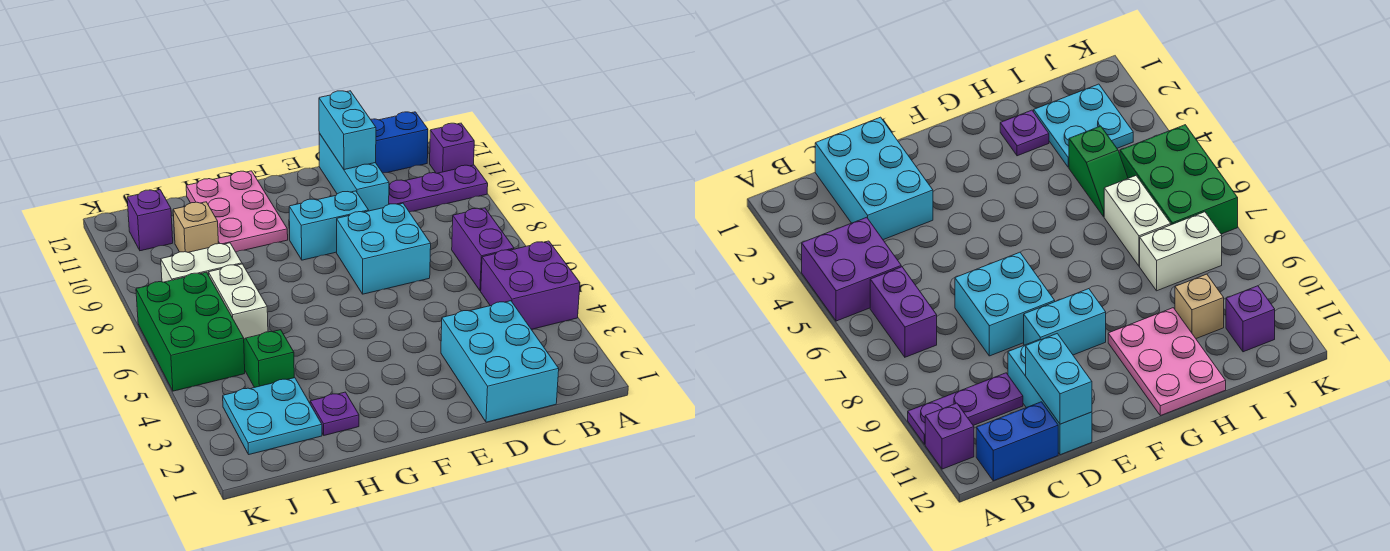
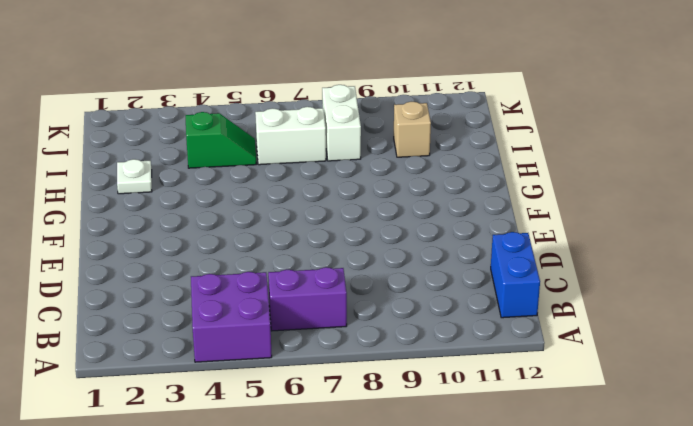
white plate H2 level 1 -> purple plate H2 level 1
none -> purple plate A10:C10 level 1
none -> purple brick A11 level 1
none -> cyan brick C1:D3 level 1

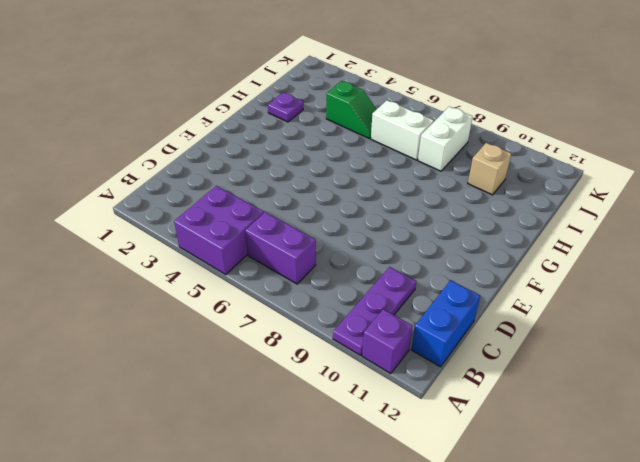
none -> cyan brick C1:D3 level 1
none -> cyan brick D7:E8 level 1
none -> cyan brick D10:D12 level 1

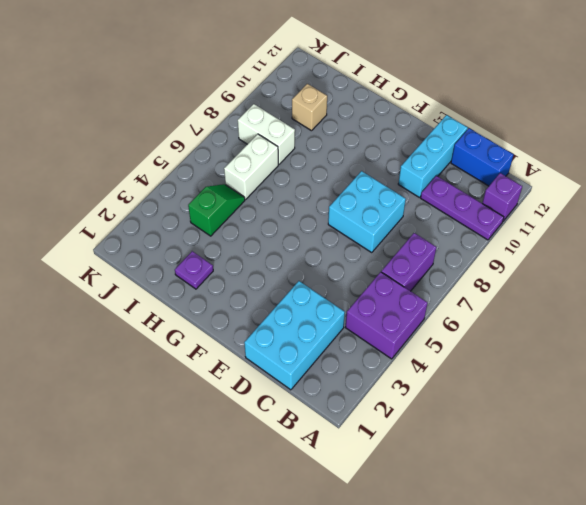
none -> cyan brick E9:F9 level 1
none -> pink plate G10:H12 level 1
none -> cyan plate I2:J3 level 1

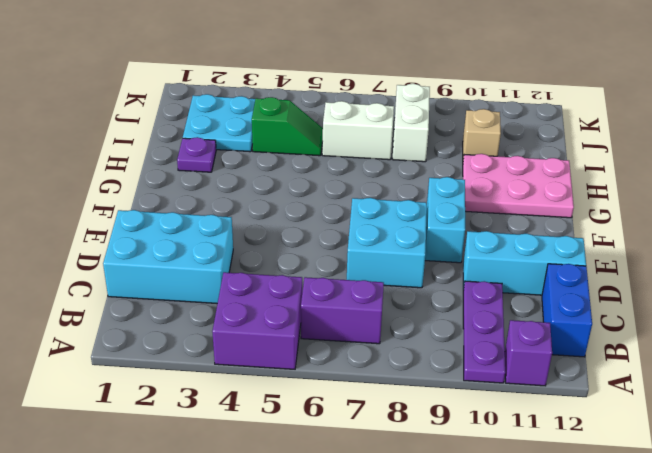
none -> green brick J5:K7 level 1
none -> purple brick J11 level 1
none -> cyan brick D11:D12 level 2

